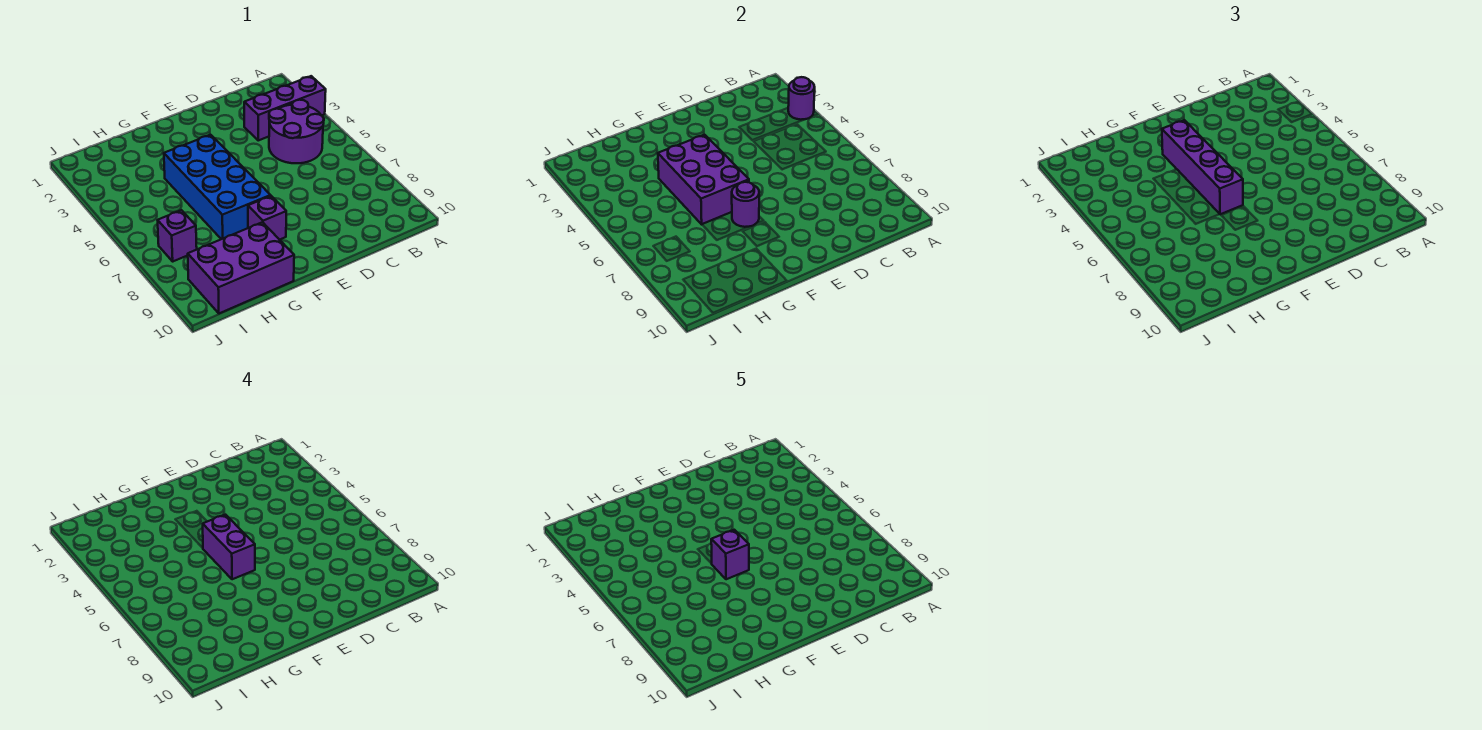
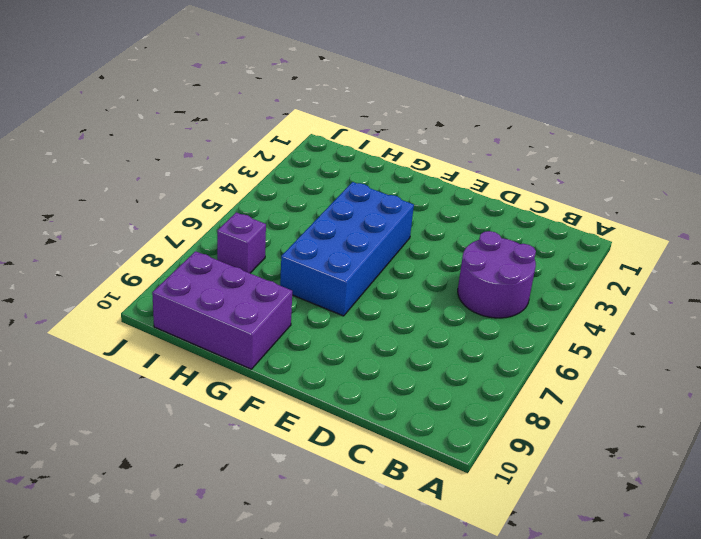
none -> purple brick A3:C3 level 1
none -> purple brick F8 level 1
none -> purple round brick A3 level 2

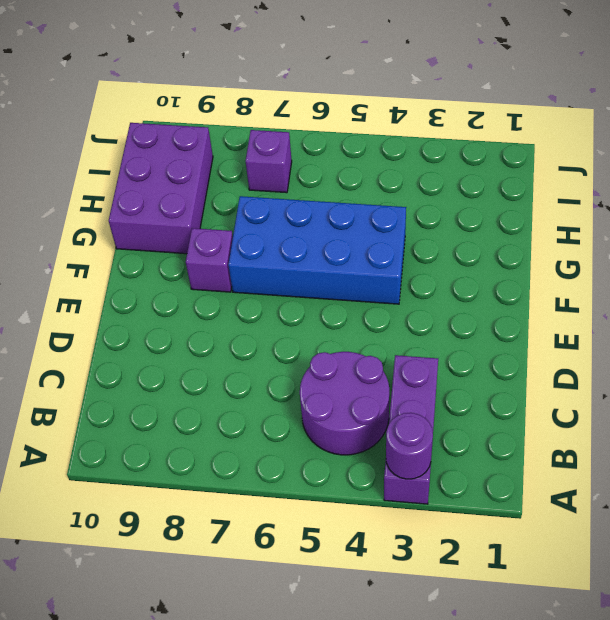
none -> purple brick F4:G6 level 2
none -> purple round brick F7 level 2
none -> purple brick F3:F6 level 3

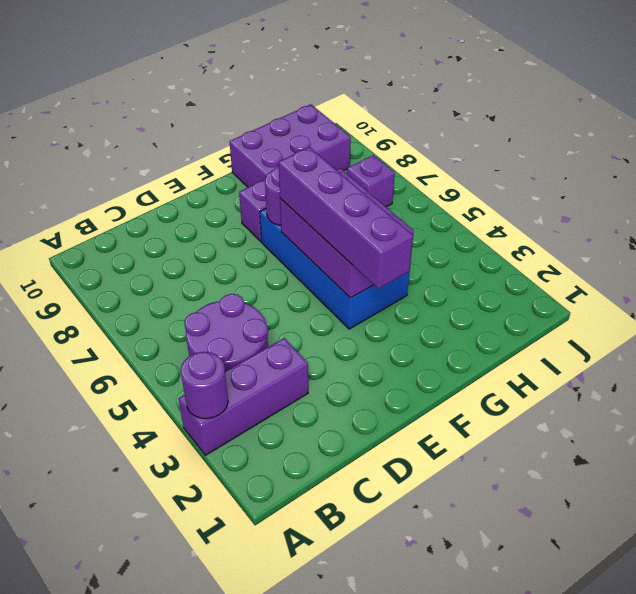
none -> purple brick F5:F6 level 4
none -> purple brick F6 level 5

